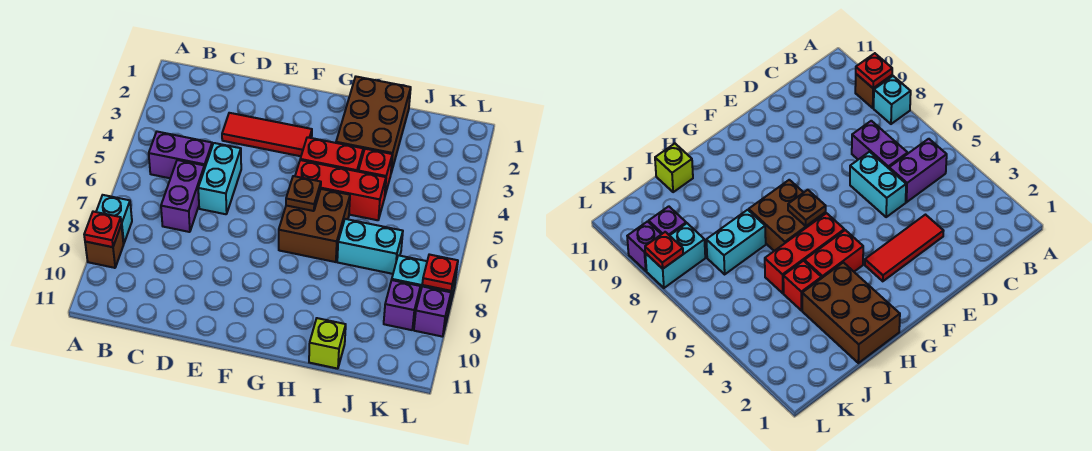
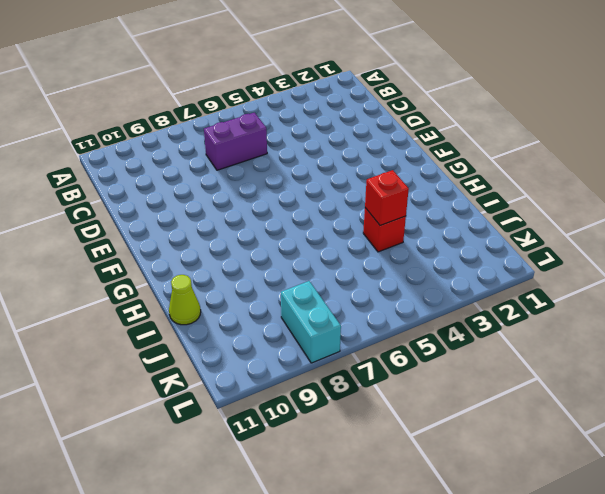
red brick I4 level 2 -> none
lime cone I11 level 1 -> lime brick I11 level 1
none -> cyan brick A8 level 1
none -> brown brick A9 level 1
none -> purple brick B5:C5 level 1

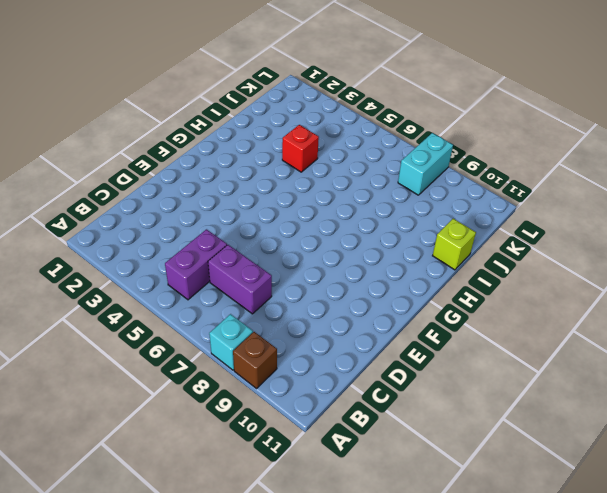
none -> red tile D3:F3 level 1
none -> cyan brick D5:D6 level 1
none -> red brick G4:H4 level 1

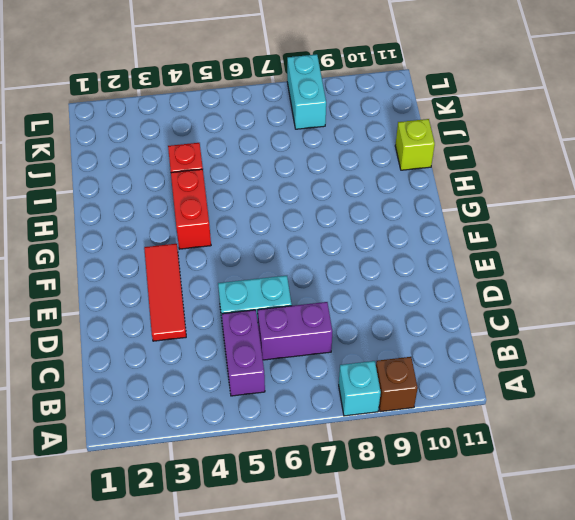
none -> red brick G5:I5 level 1
none -> brown brick G6:H7 level 1
none -> brown brick H1:I3 level 1

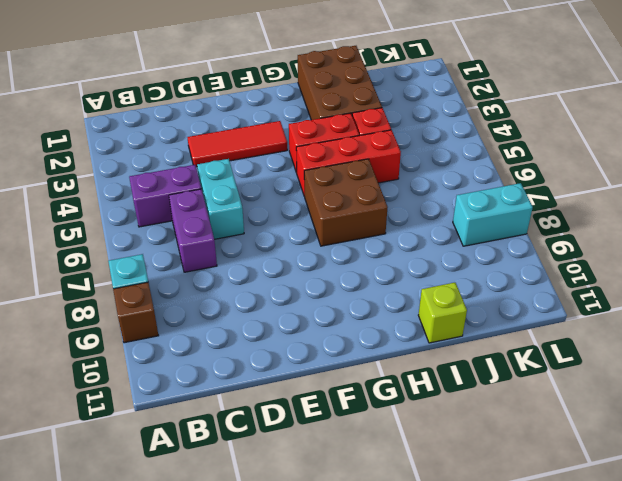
none -> cyan brick I7:J7 level 1
none -> purple brick K9 level 1
none -> purple brick L9 level 1

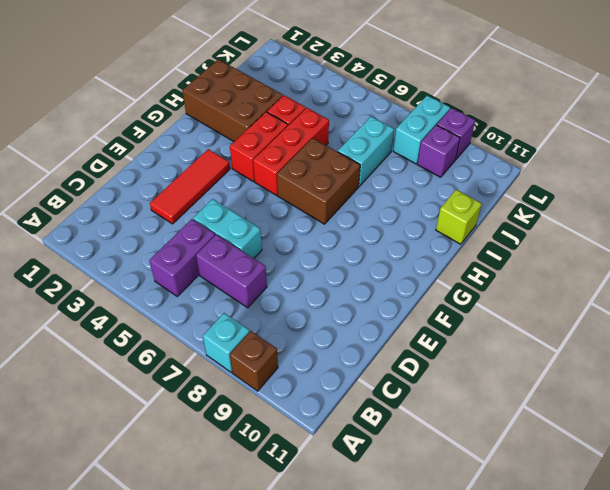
none -> red plate A9 level 2
none -> brown plate G6 level 2
none -> red plate L8 level 2

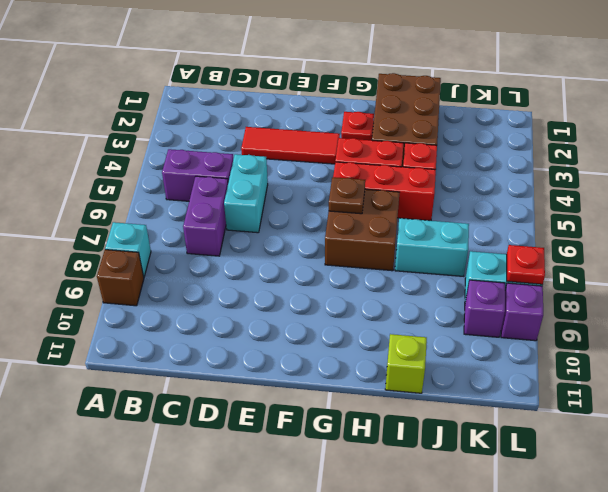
red plate G2 level 1 -> red plate A9 level 2

